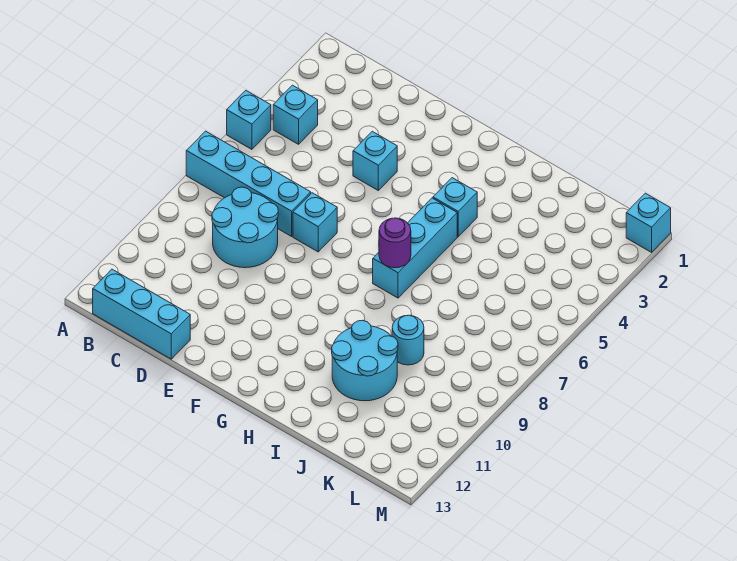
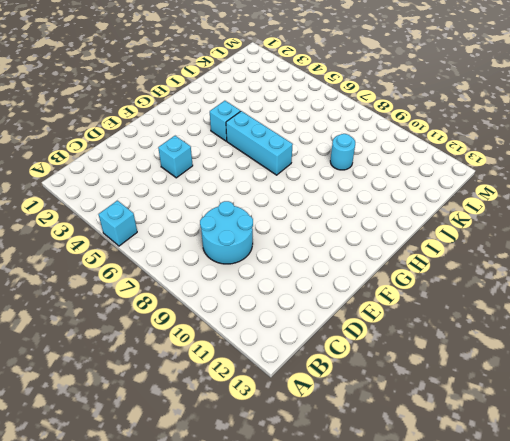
none -> cyan brick A7:D7 level 1
none -> cyan brick B4 level 1
none -> cyan brick B13:D13 level 1

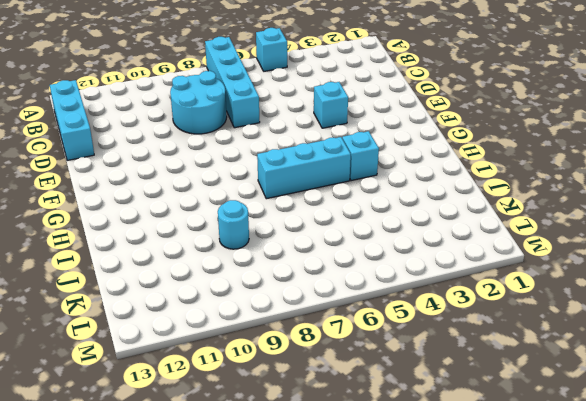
none -> cyan brick B4 level 1
none -> cyan brick E7 level 1
none -> cyan round brick I10:J11 level 1

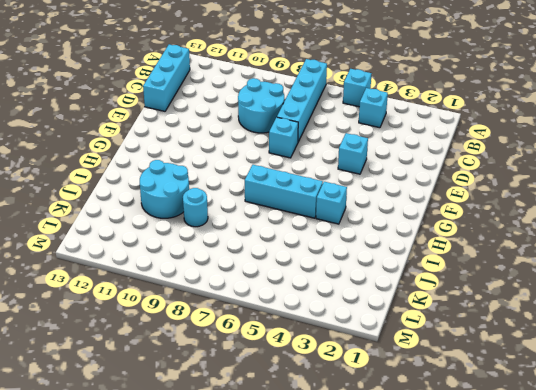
none -> cyan brick M1 level 1
none -> purple round brick H7 level 2

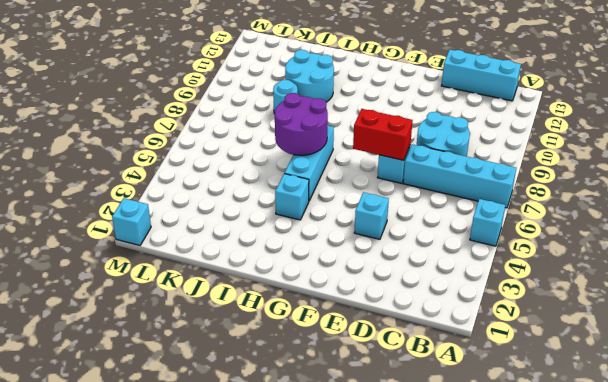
red brick E7:F7 level 2 -> none
purple round brick H6:I7 level 2 -> purple round brick H7 level 2
none -> cyan brick B4 level 1

